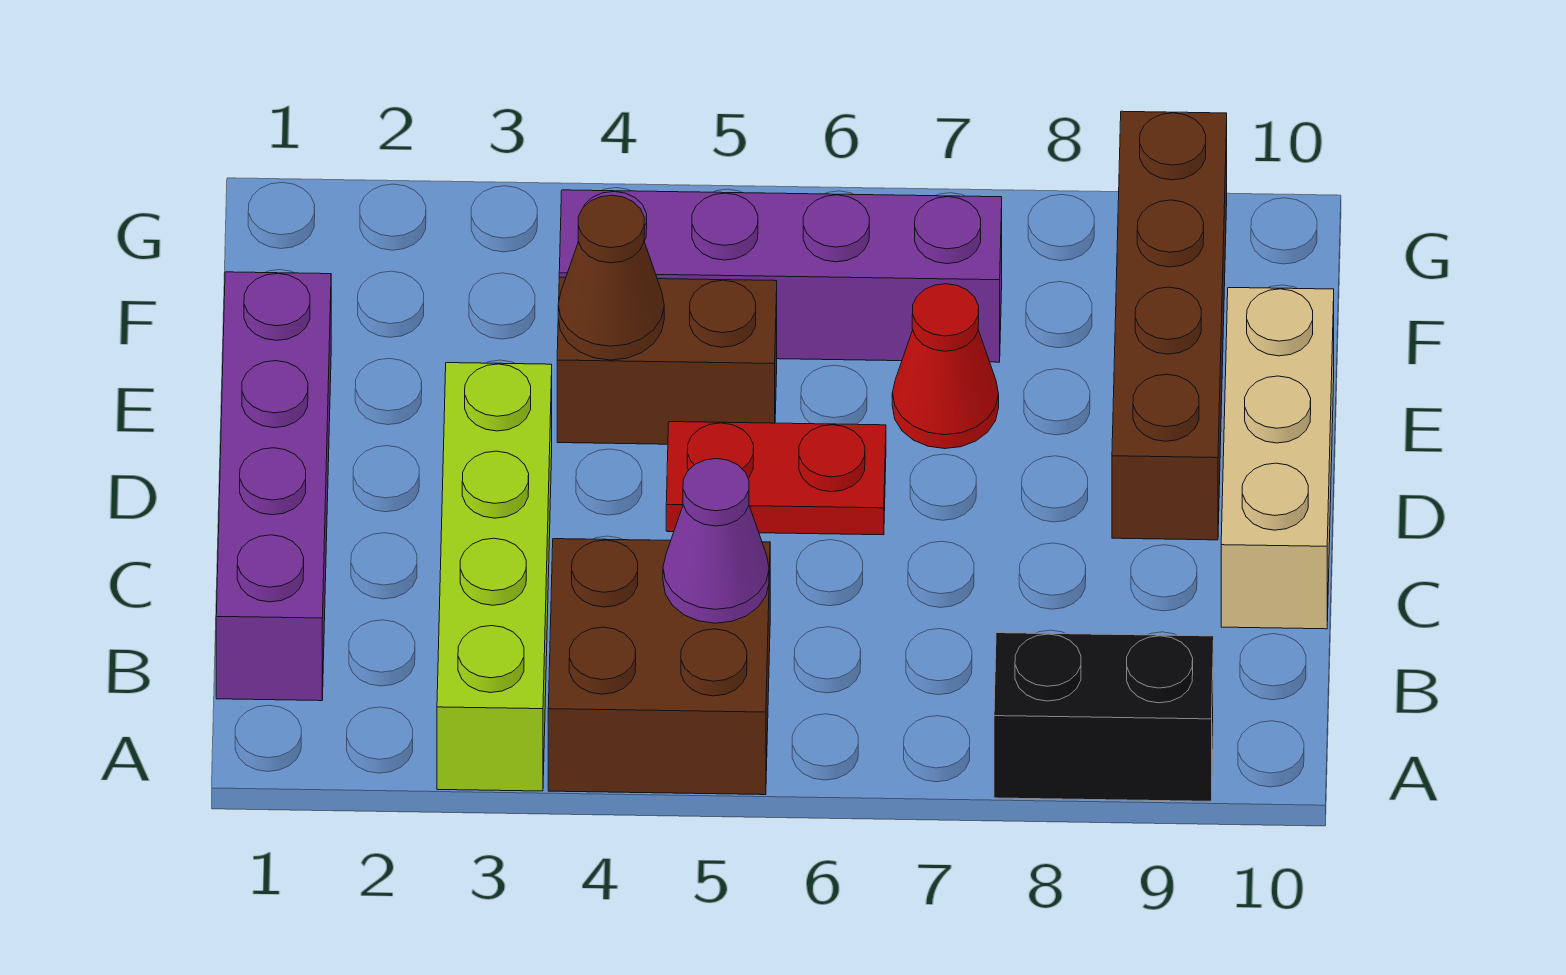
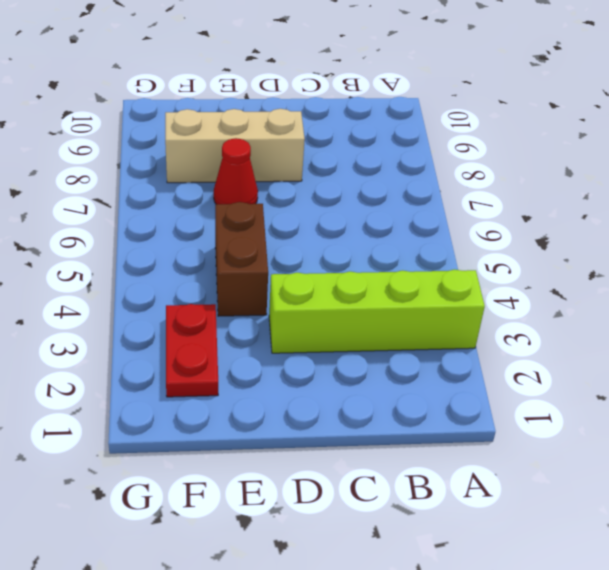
tan brick D8:F8 level 1 -> tan brick C10:E10 level 1
red plate F2:F3 level 1 -> red plate D5:D6 level 1
none -> brown brick A4:B5 level 1
none -> black brick A8:A9 level 1
none -> purple brick B1:E1 level 1

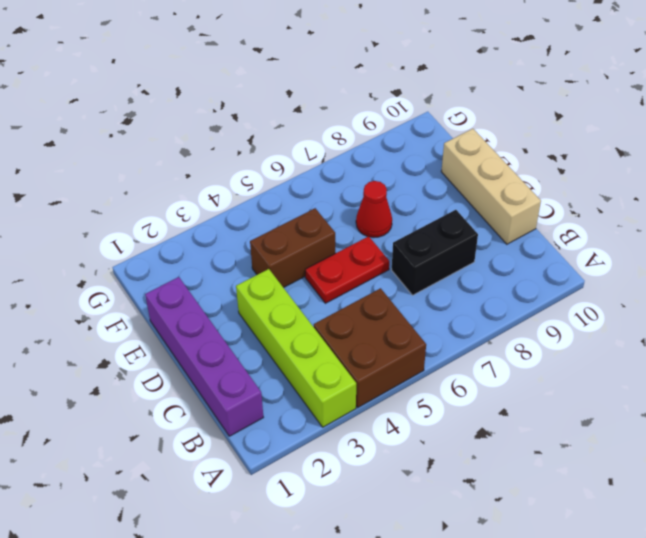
black brick C7:C8 level 1 -> black brick A8:A9 level 1
none -> brown brick D9:G9 level 1
none -> purple brick F4:F7 level 1
none -> purple cone B5 level 2

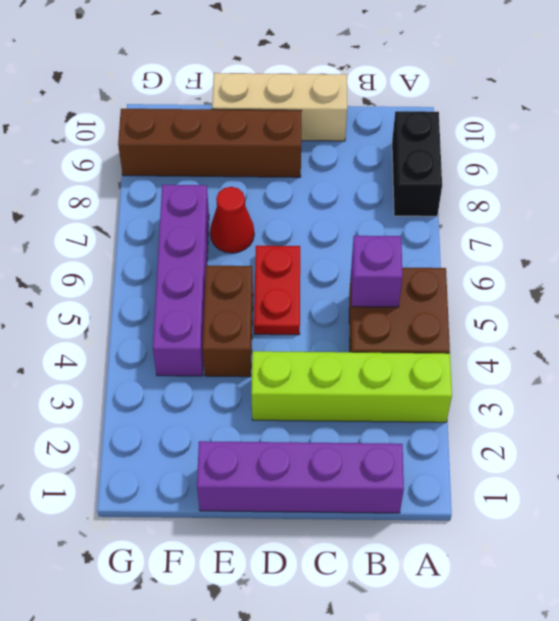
purple brick B5 level 2 -> purple cone B5 level 2
none -> brown cone E4 level 2

